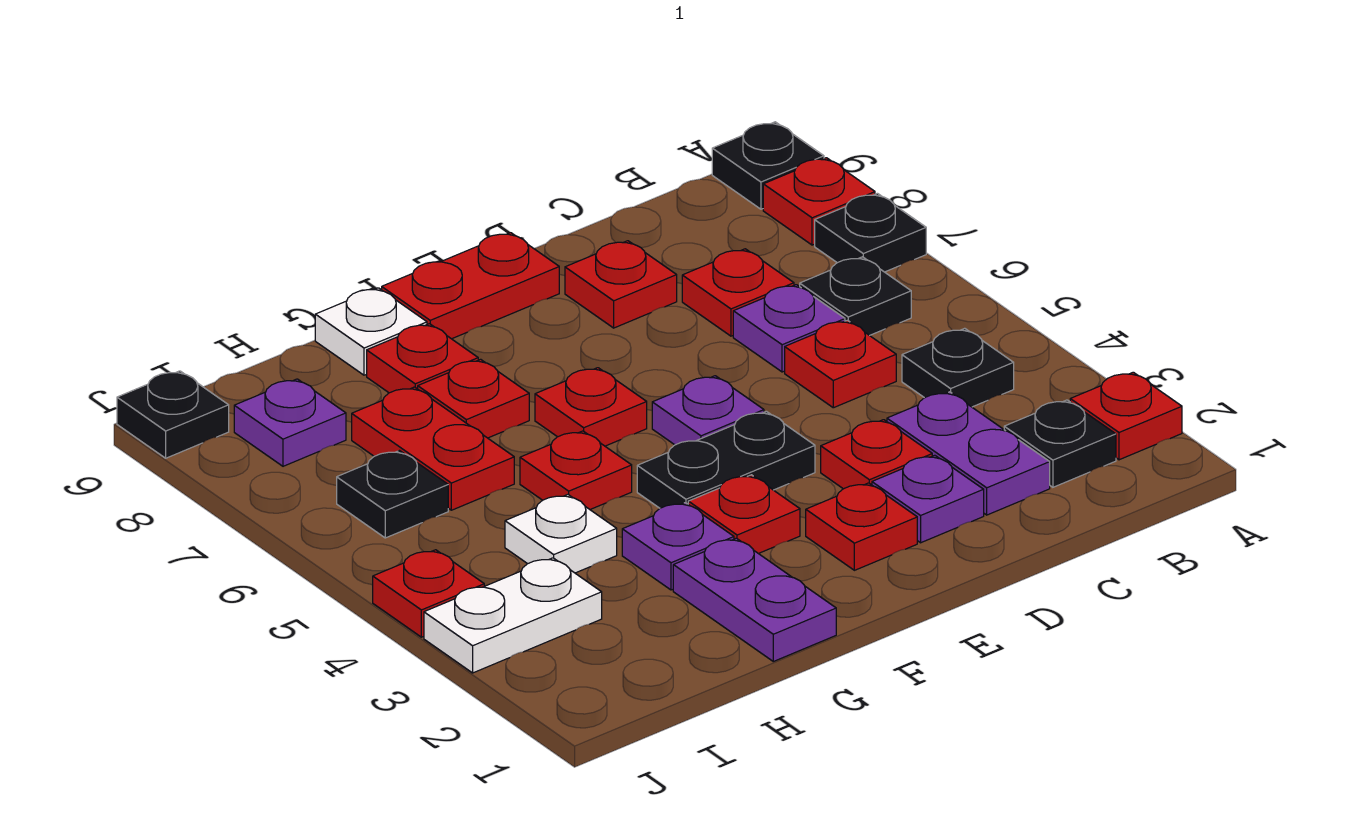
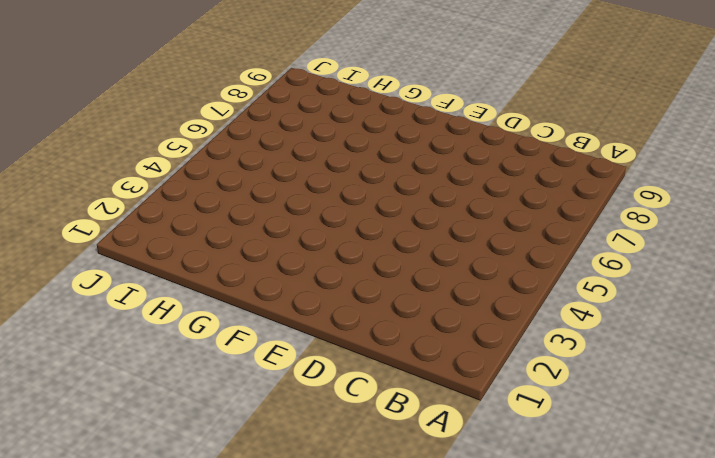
none -> red plate A2 level 1
none -> black plate A7 level 1
none -> red plate A8 level 1
none -> black plate A9 level 1

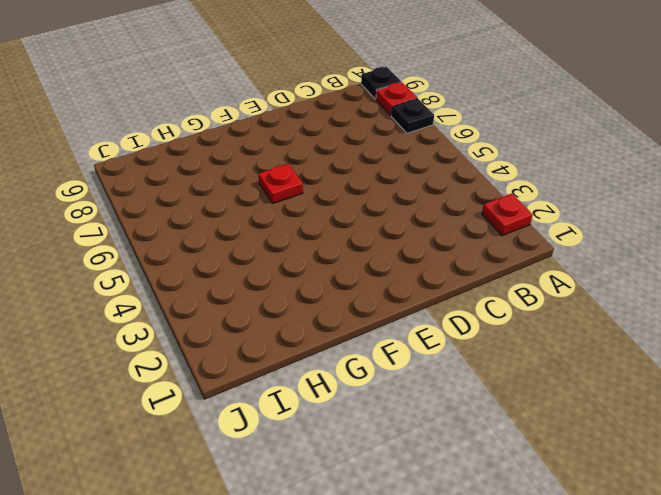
none -> black plate B2 level 1
none -> black plate B4 level 1
none -> black plate B6 level 1
none -> purple plate C2:C3 level 1

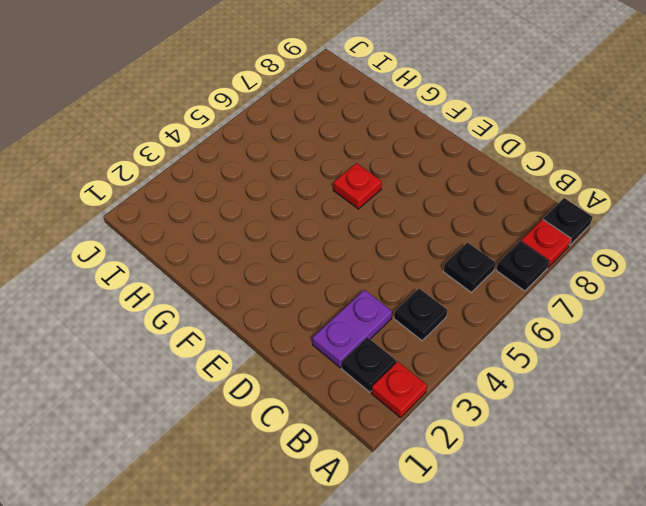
none -> red plate C5 level 1
none -> purple plate C6 level 1
none -> red plate C7 level 1
none -> purple plate D2 level 1

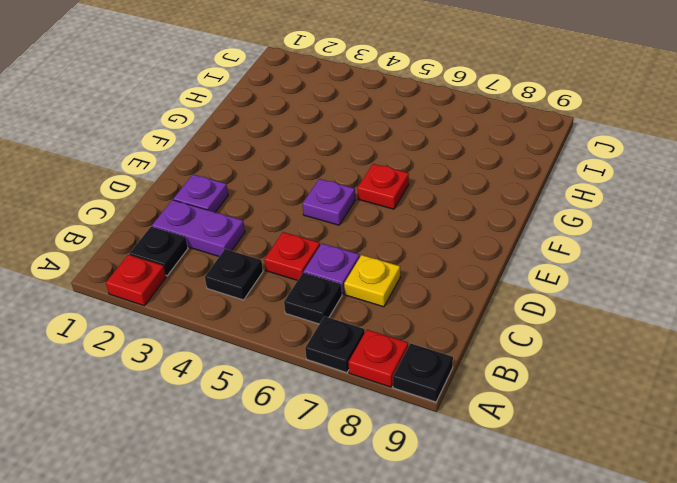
yellow plate C7 level 1 -> red plate C7 level 1
none -> red plate D3 level 1
none -> red plate D8 level 1
none -> red plate E2 level 1
none -> black plate E4:F4 level 1

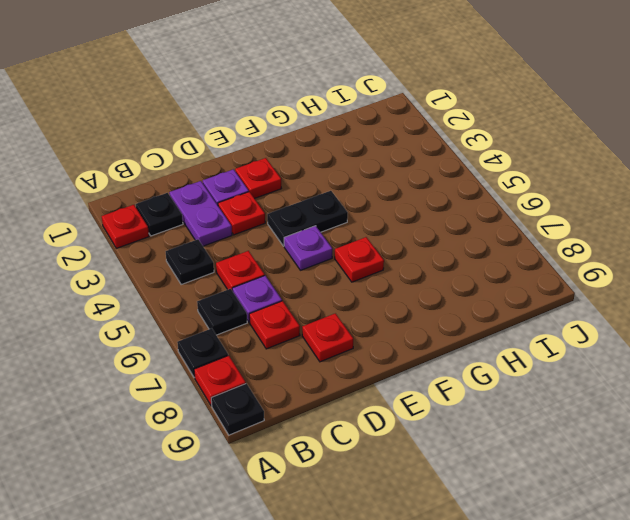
none -> red plate E9:F9 level 1
none -> red plate F3 level 1
none -> purple plate G1:G2 level 1
none -> purple plate G3 level 1

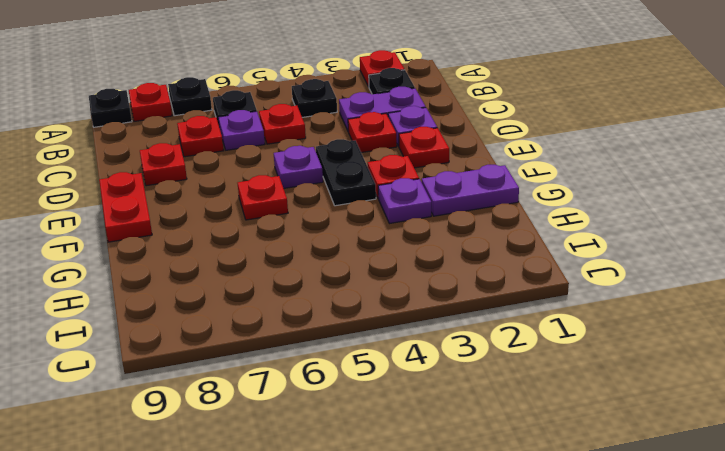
none -> red plate G5 level 1
none -> red plate G7 level 1
none -> red plate G8 level 1
none -> white plate G9 level 1

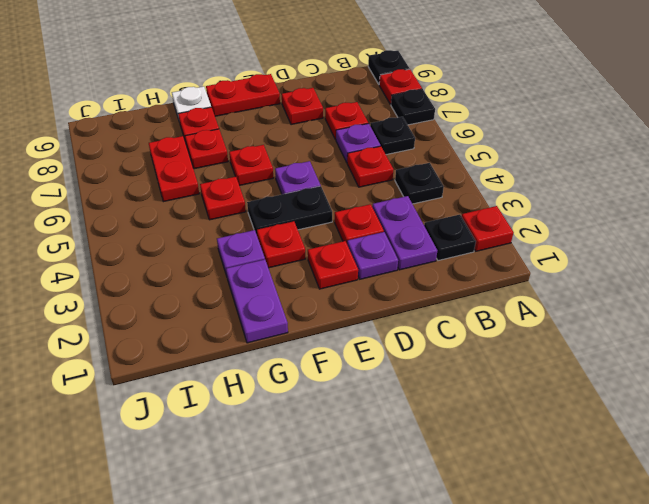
none -> white plate H4 level 1
none -> white plate I3:J3 level 1
none -> black plate I6 level 1
none -> purple plate I8 level 1

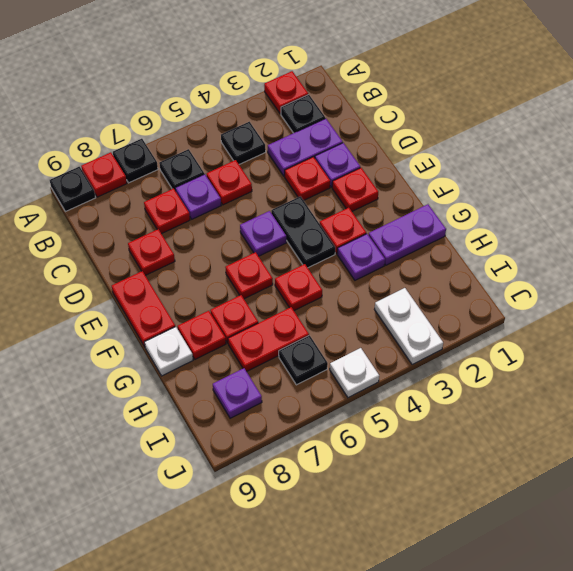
white plate J5 level 1 -> white plate H4 level 1
none -> red plate J4 level 1
none -> black plate J9 level 1

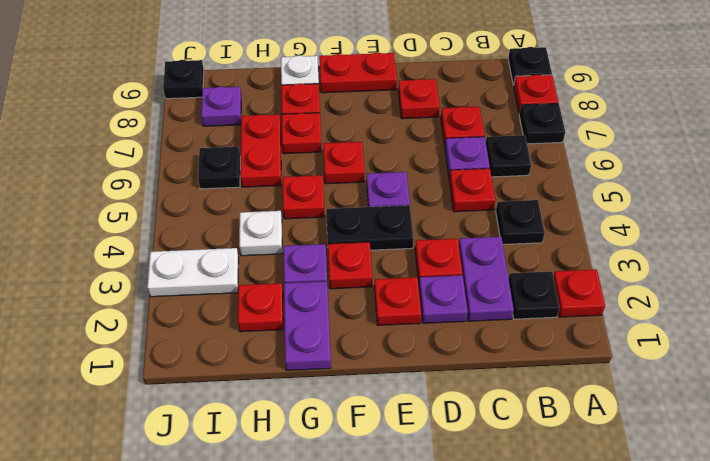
red plate H2 level 1 -> red plate J4 level 1

